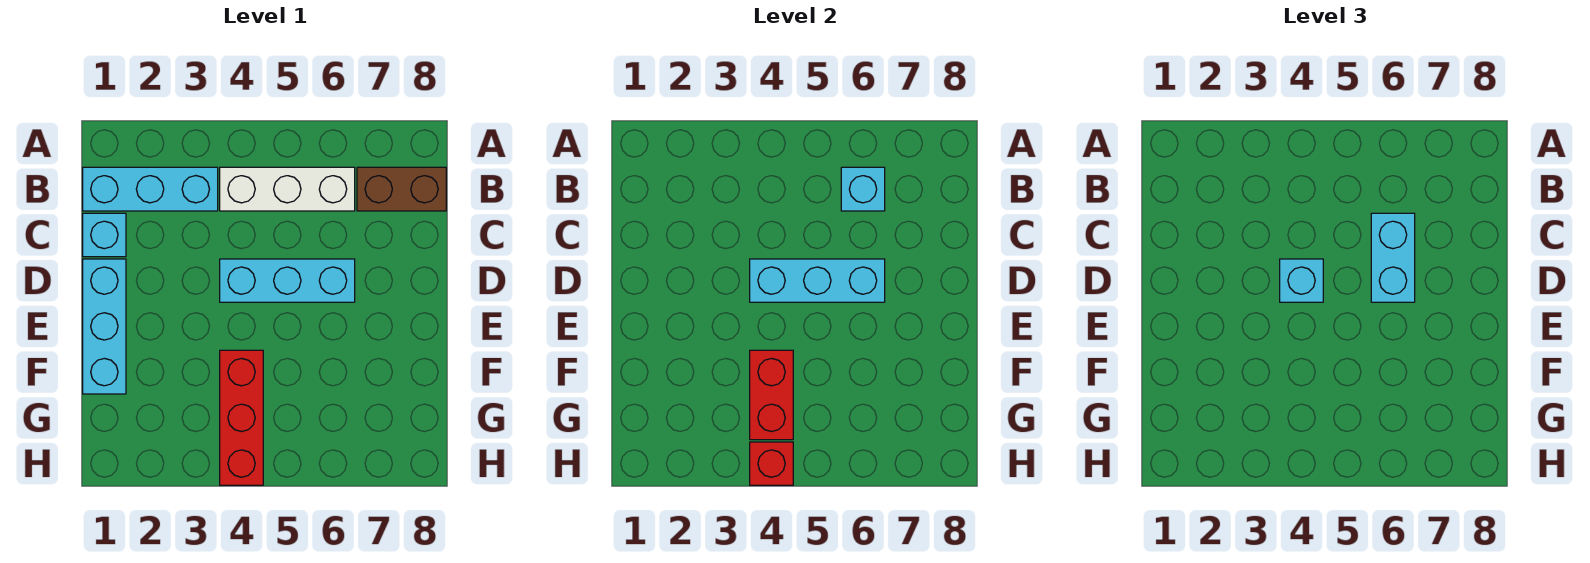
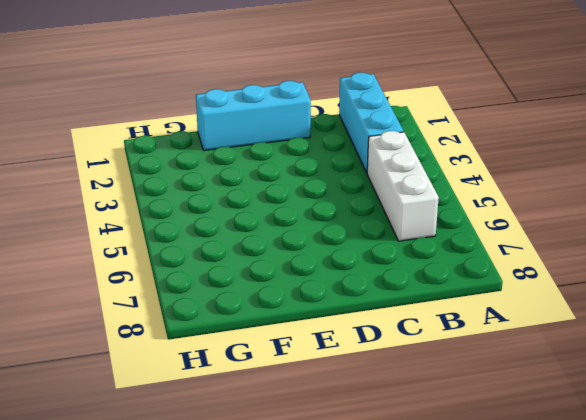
none -> brown brick B7:B8 level 1
none -> cyan brick C1 level 1
none -> cyan brick D4:D6 level 1

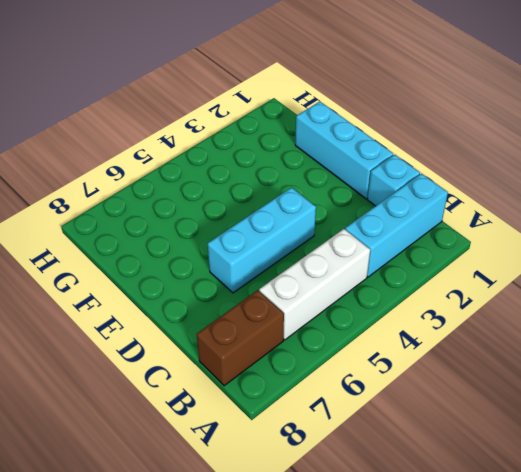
none -> red brick F4:H4 level 1
none -> cyan brick B6 level 2
none -> cyan brick D4:D6 level 2

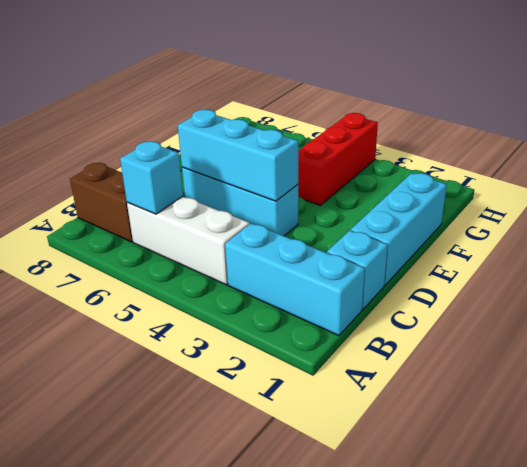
none -> red brick F4:G4 level 2
none -> red brick H4 level 2
none -> cyan brick C6:D6 level 3

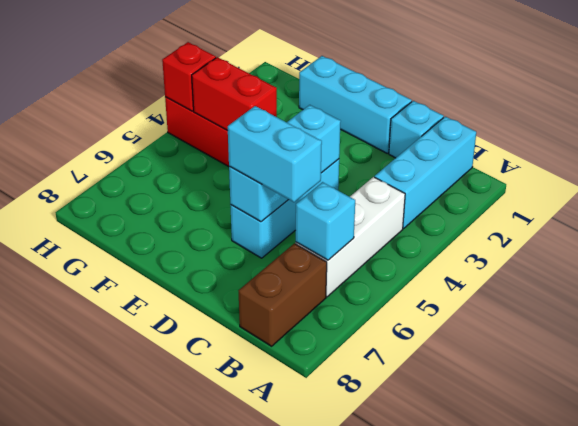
none -> cyan brick D4 level 3

